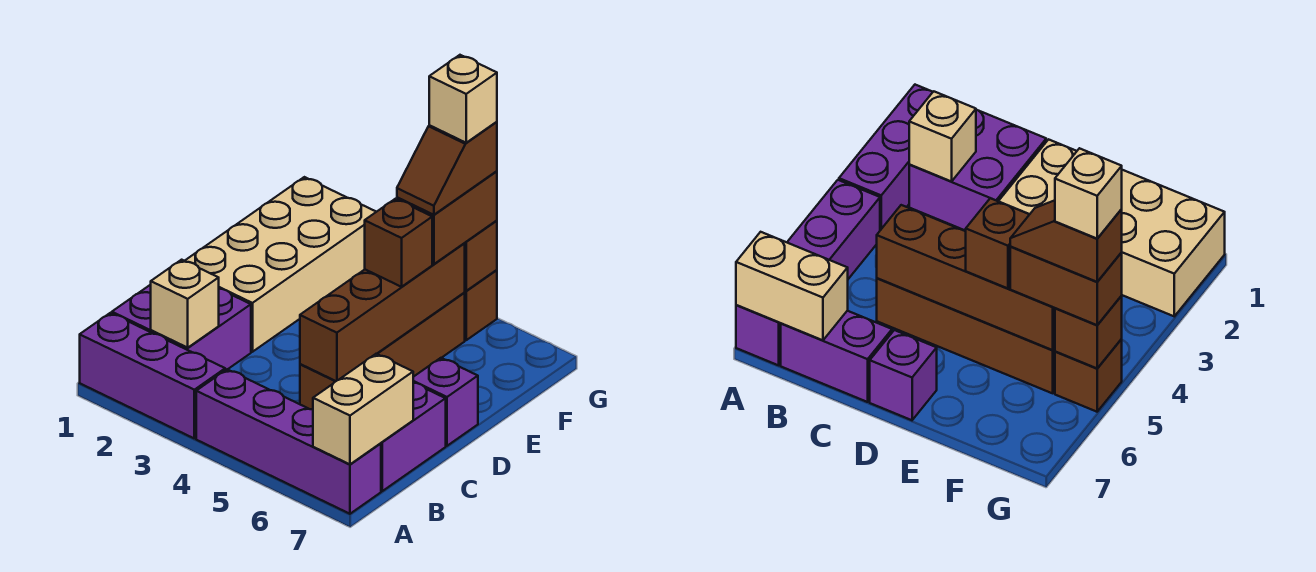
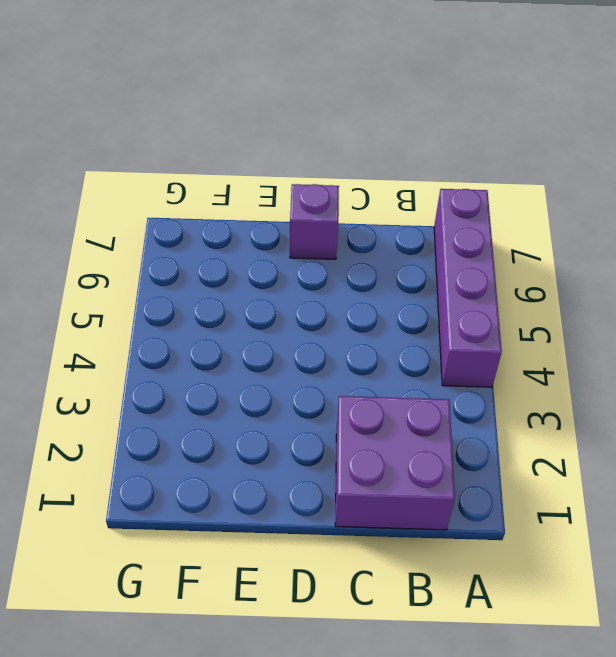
none -> purple brick A1:A3 level 1
none -> purple brick B7:C7 level 1
none -> brown brick C5:F5 level 1

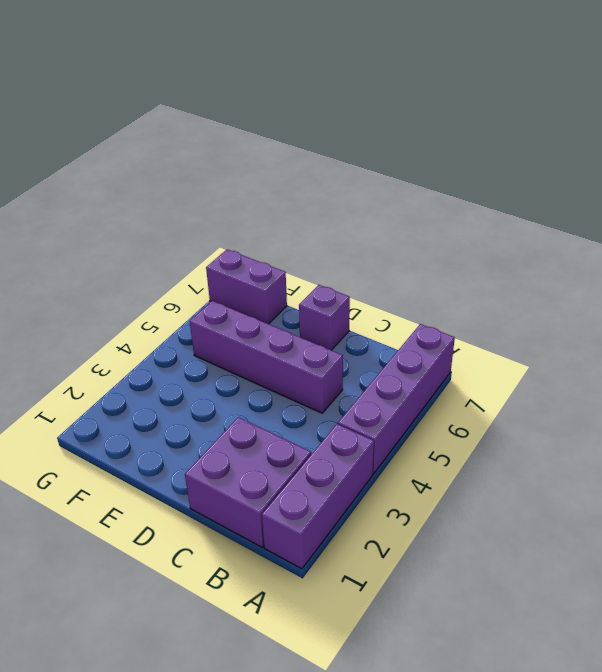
purple brick C5:F5 level 1 -> brown brick C5:F5 level 1
purple brick F7:G7 level 1 -> purple brick B7:C7 level 1
none -> tan brick D1:G2 level 1
none -> brown brick G5 level 1
none -> tan brick A7:B7 level 2

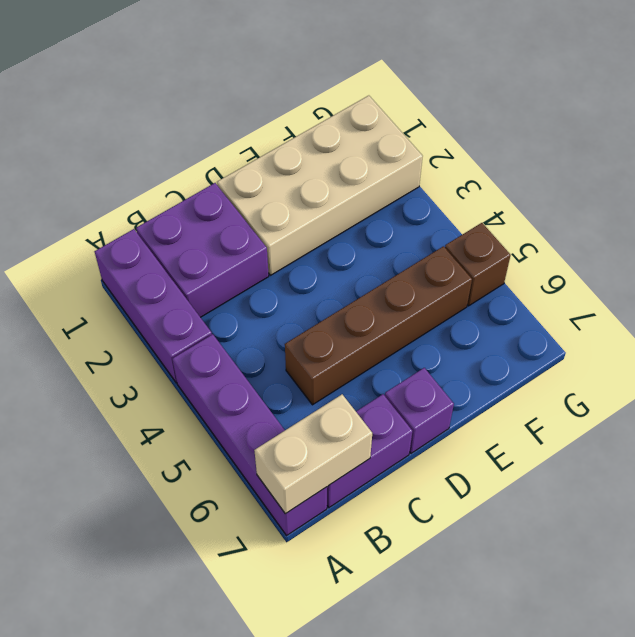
none -> tan brick B2 level 2
none -> brown brick C5:F5 level 2
none -> brown brick G5 level 2

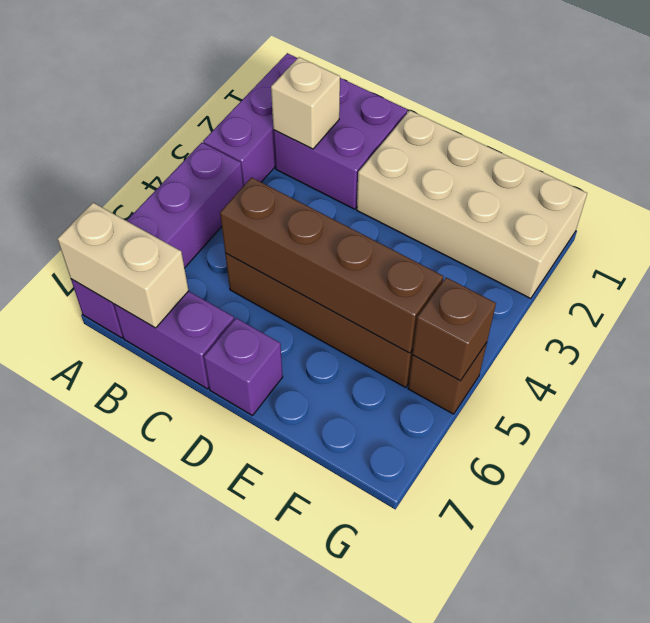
none -> brown brick E5 level 3
none -> brown brick F5:G5 level 3
none -> brown slope F5:G5 level 4 top G

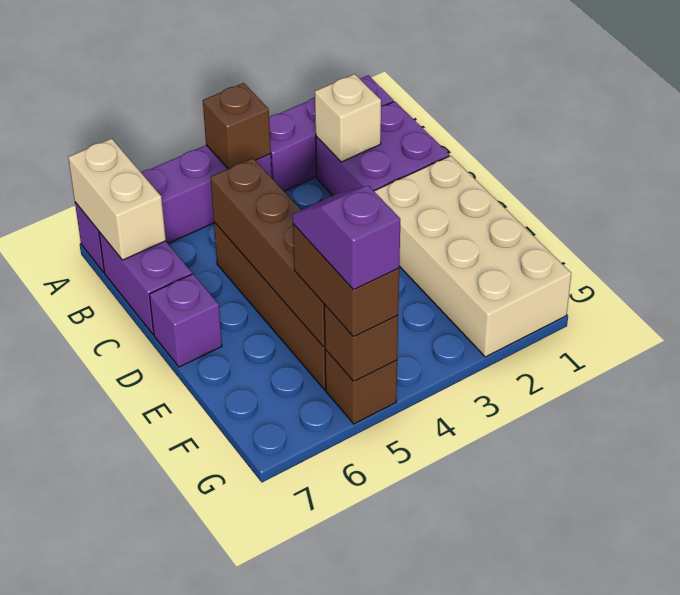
brown brick A4 level 2 -> brown brick E5 level 3
purple slope F5:G5 level 4 top G -> brown slope F5:G5 level 4 top G
none -> tan brick G5 level 5

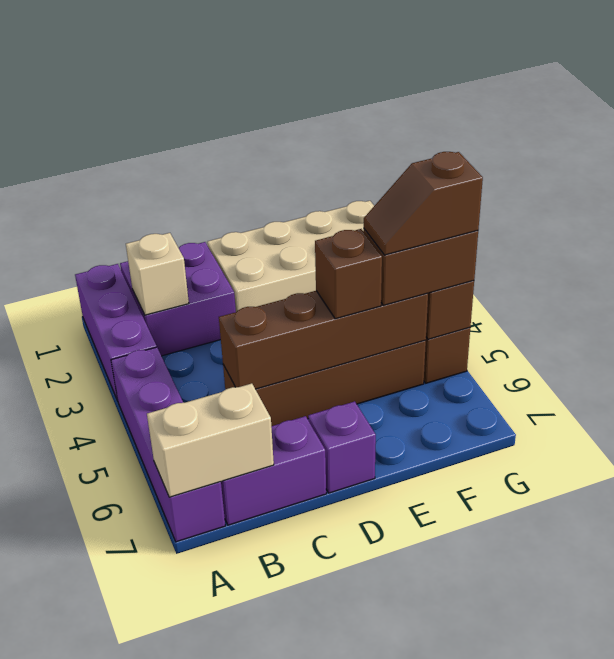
none -> tan brick G5 level 5

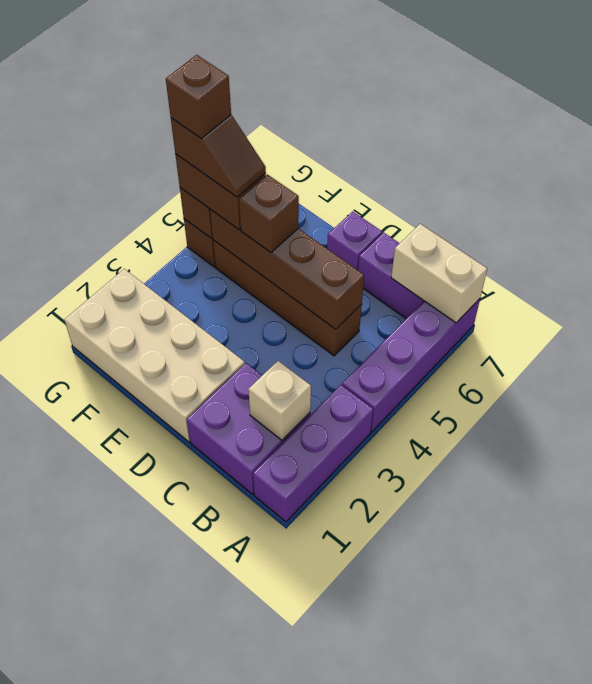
brown brick G5 level 5 -> tan brick G5 level 5

